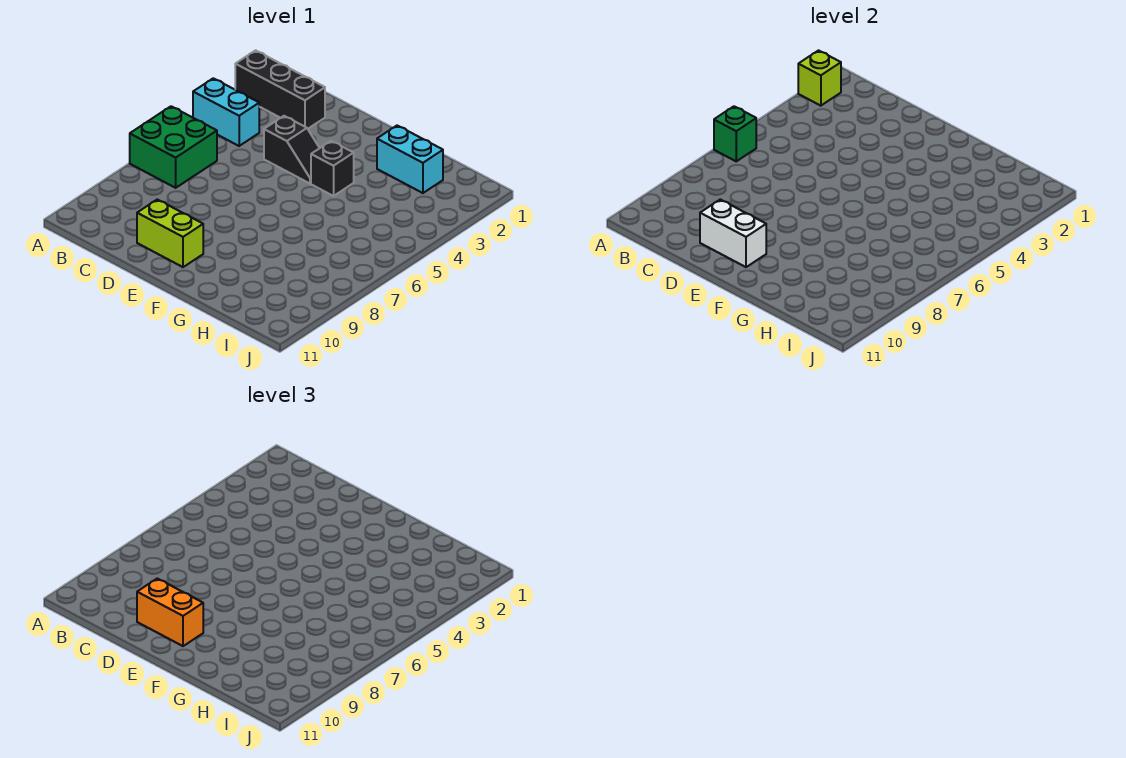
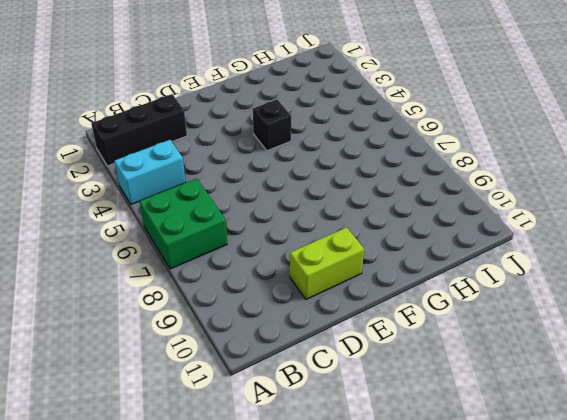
none -> black slope D4:E4 level 1 top D
none -> cyan brick G2:H2 level 1

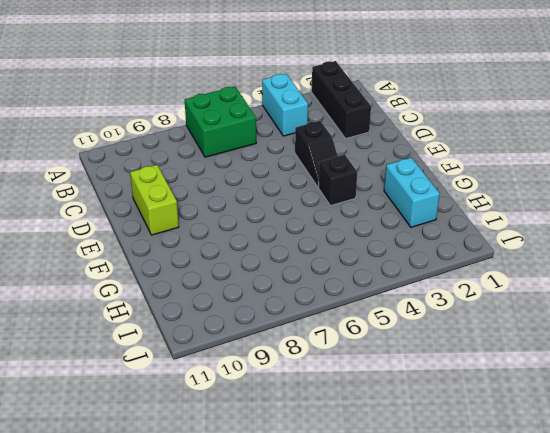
none -> lime brick A2 level 2
none -> green brick A6 level 2

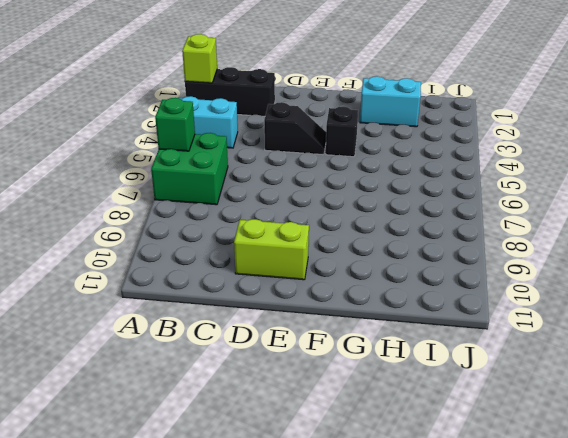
none -> white brick D10:E10 level 2
none -> orange brick D10:E10 level 3

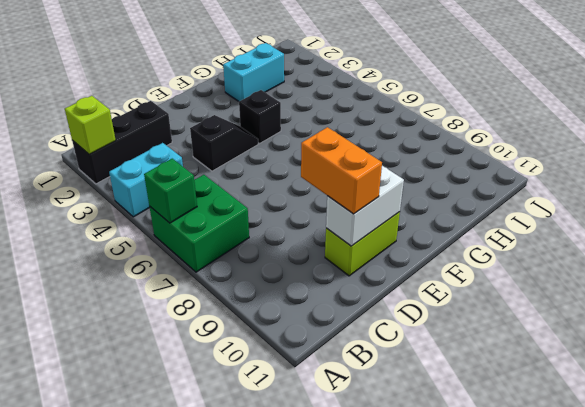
orange brick D9:D10 level 3 -> orange brick D10:E10 level 3

